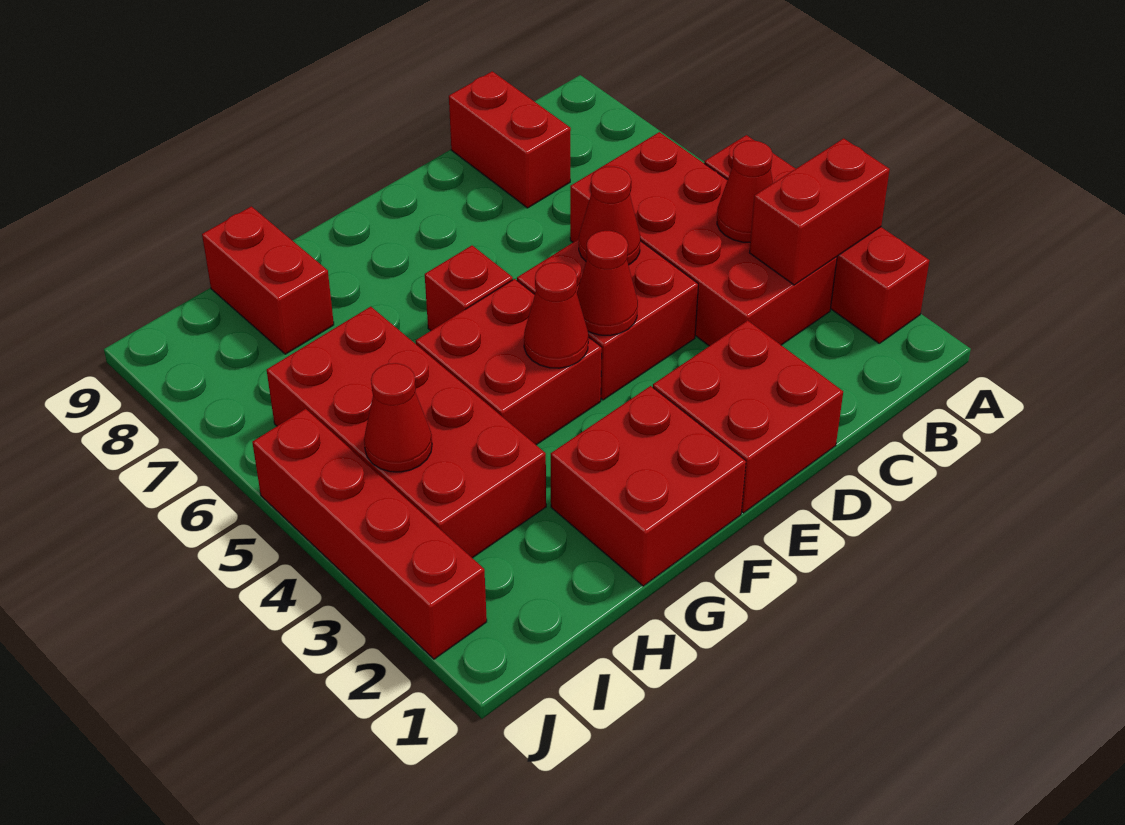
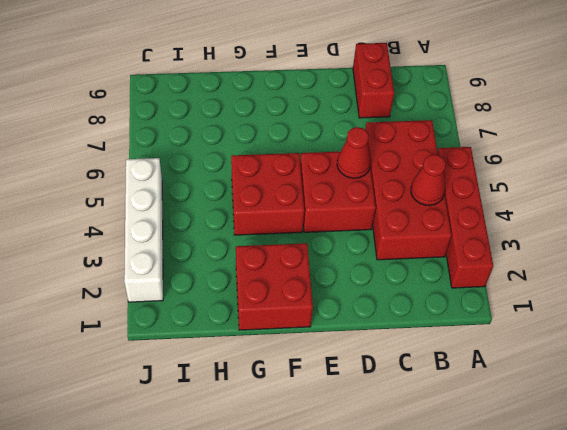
white brick J2:J5 level 1 -> red brick J2:J5 level 1
none -> red brick D1:E2 level 1
none -> red brick F6 level 1
none -> red brick H3:I6 level 1

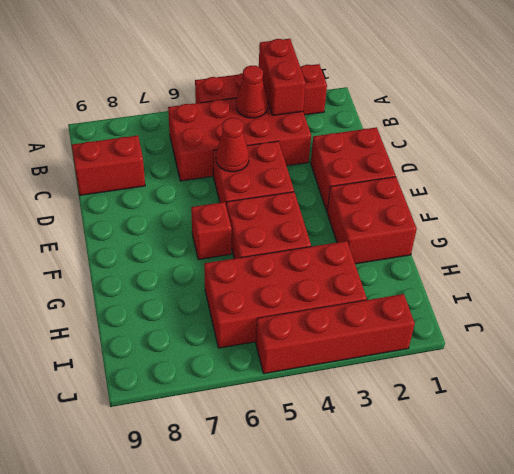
none -> red brick H8:H9 level 1
none -> red cone E4 level 2
none -> red cone F4 level 2

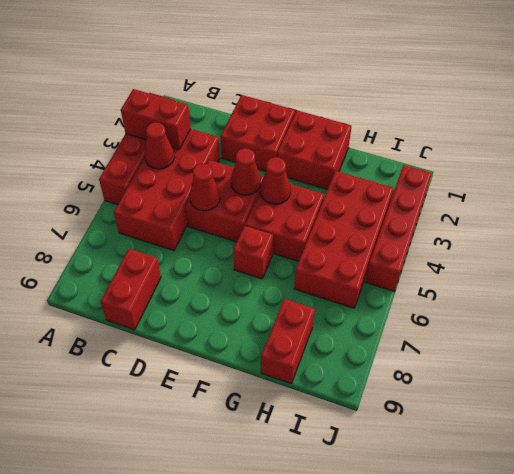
none -> red cone I4 level 2

